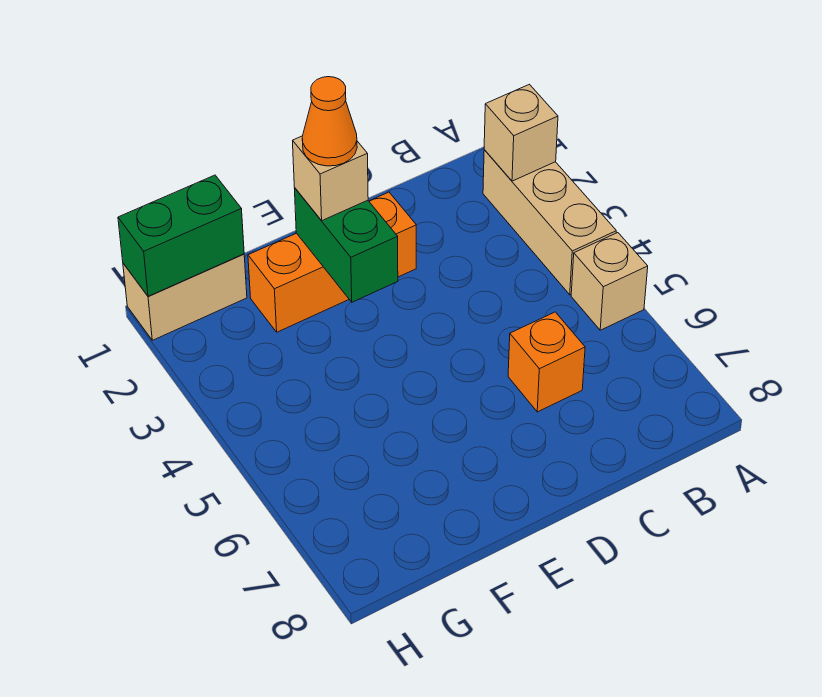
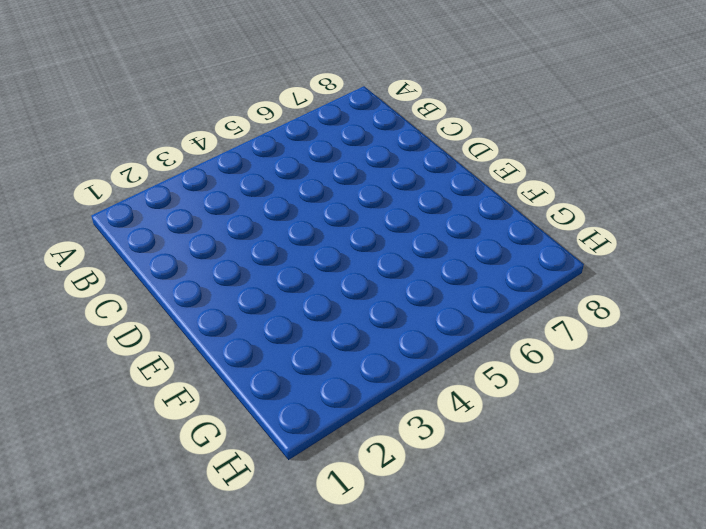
none -> tan brick A2:A4 level 1
none -> tan brick A5 level 1

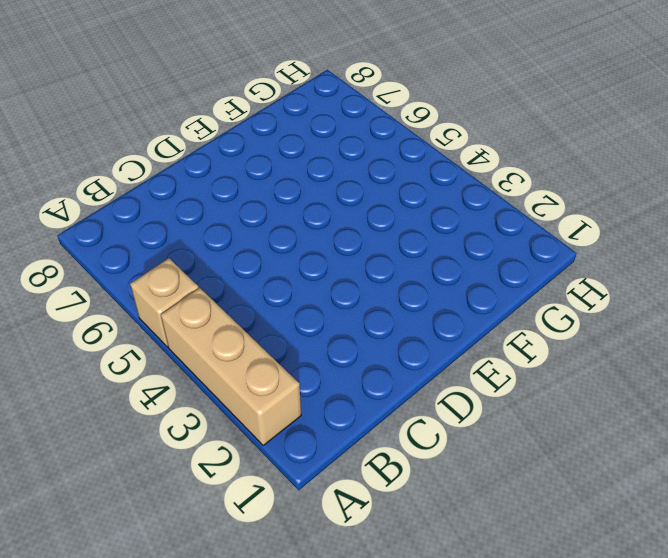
none -> orange brick C6 level 1
none -> orange brick D2:F2 level 1

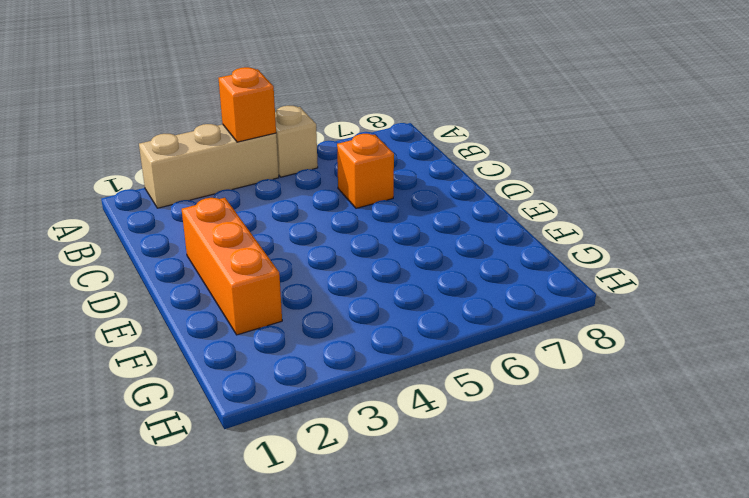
orange brick A4 level 2 -> none
none -> tan brick G1:H1 level 1
none -> tan brick A2 level 2

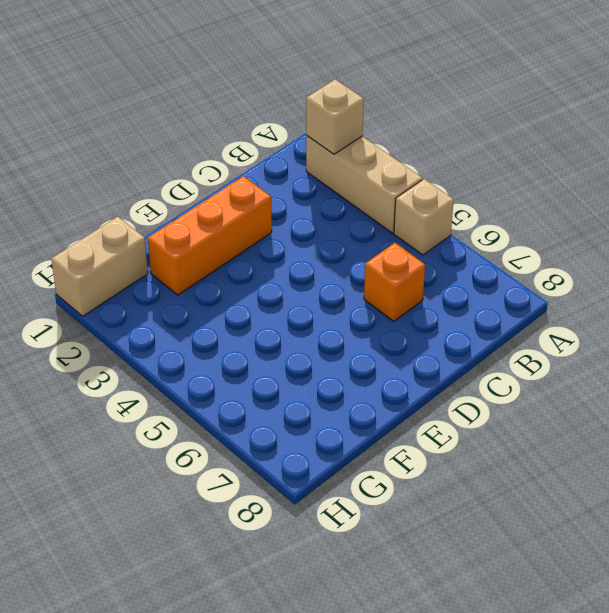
none -> green brick E2:E3 level 2
none -> green brick G1:H1 level 2

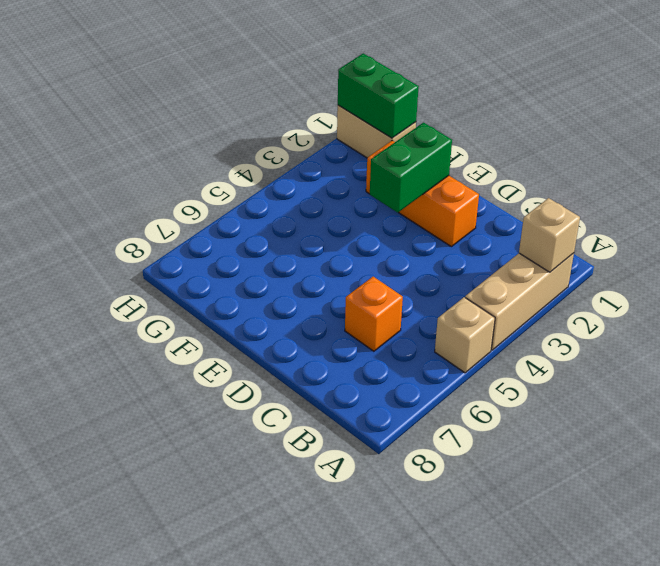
none -> tan brick E2 level 3
none -> orange cone E2 level 4

